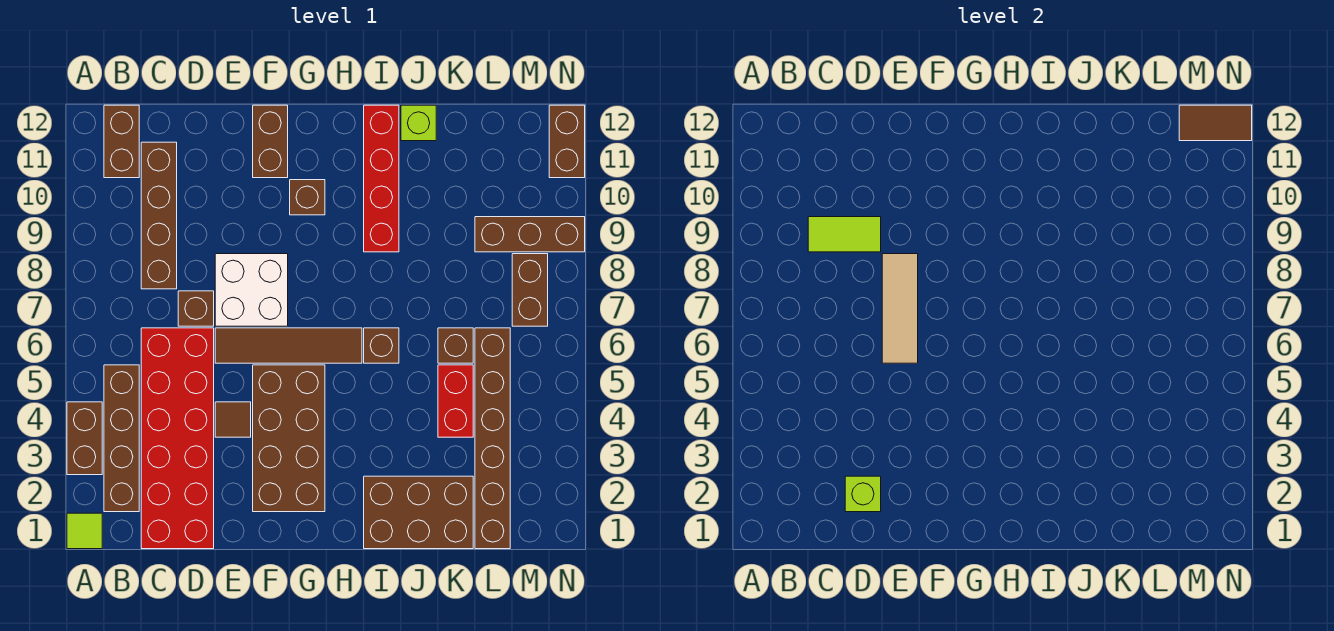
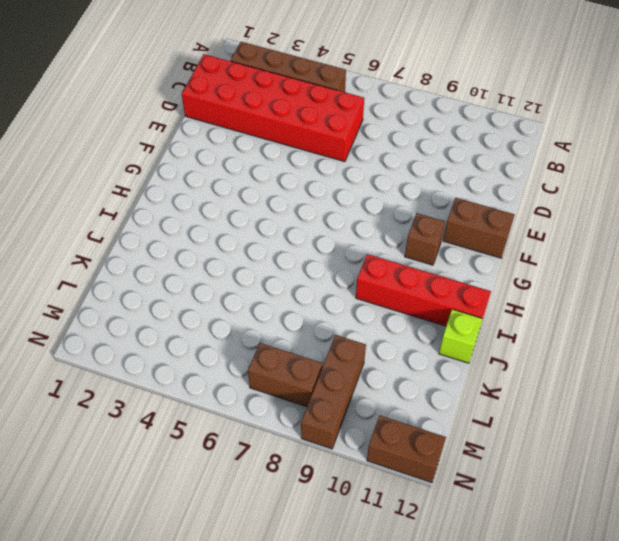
none -> lime tile A1 level 1
none -> brown brick A3:A4 level 1
none -> brown brick B11:B12 level 1

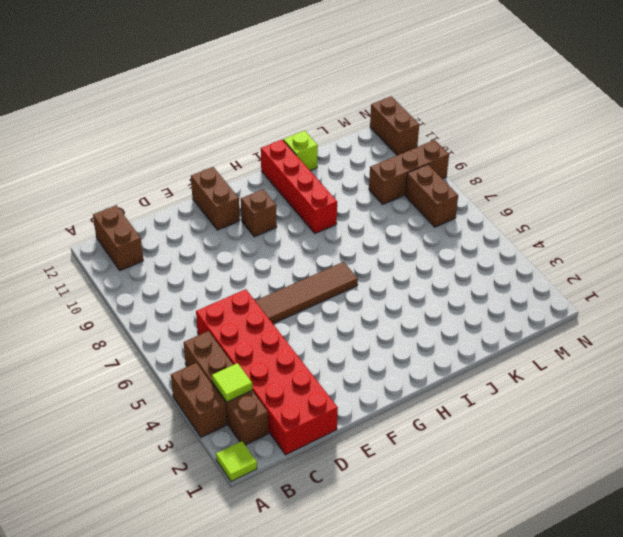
lime tile B3 level 2 -> none
none -> brown brick C8:C11 level 1
none -> brown brick D7 level 1
none -> brown tile E4 level 1

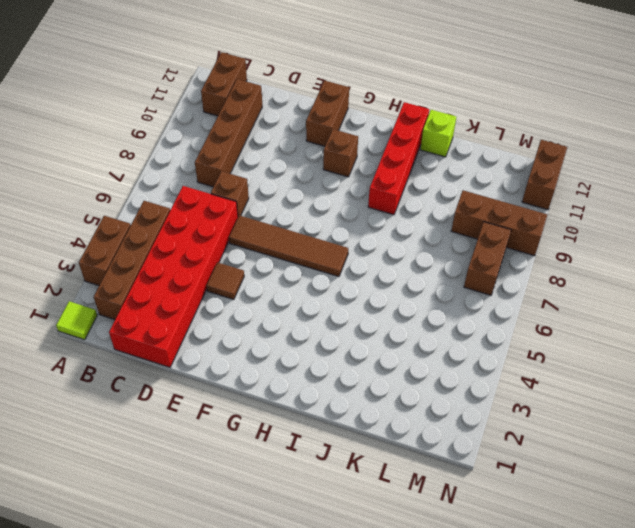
none -> white brick E7:F8 level 1
none -> brown brick F2:G5 level 1
none -> brown brick I1:K2 level 1

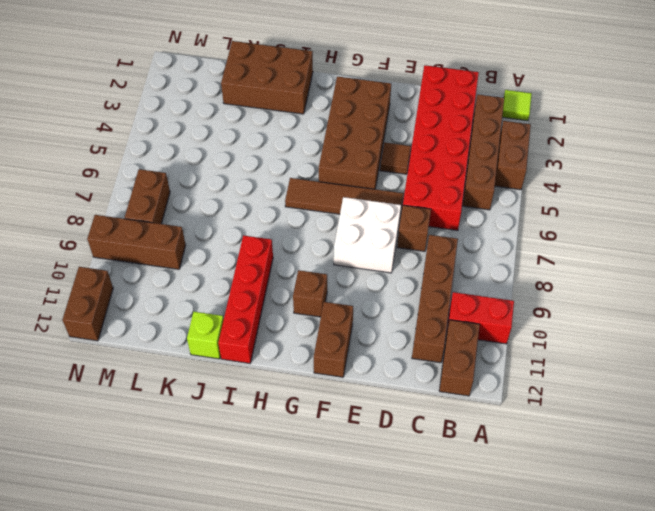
red brick A10:B10 level 1 -> red brick K4:K5 level 1
none -> brown brick I6 level 1
none -> brown brick K6 level 1
none -> brown brick L1:L6 level 1

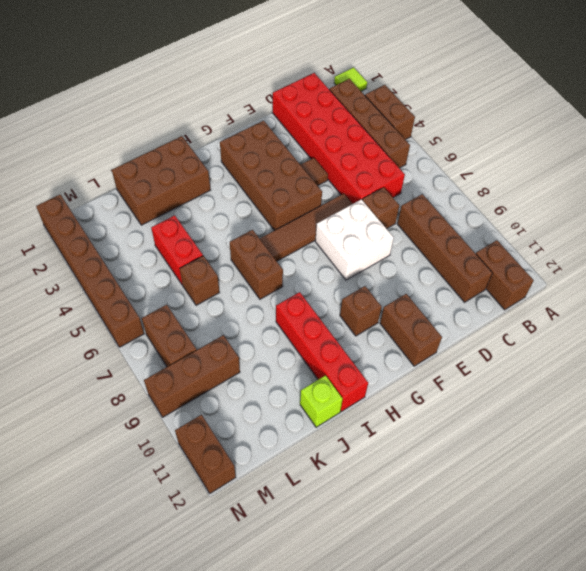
brown brick I6:I7 level 1 -> brown brick I6 level 1
brown brick N1:N6 level 1 -> brown brick L1:L6 level 1
none -> lime tile C9:D9 level 2
none -> lime brick D2 level 2
none -> tan tile E6:E8 level 2

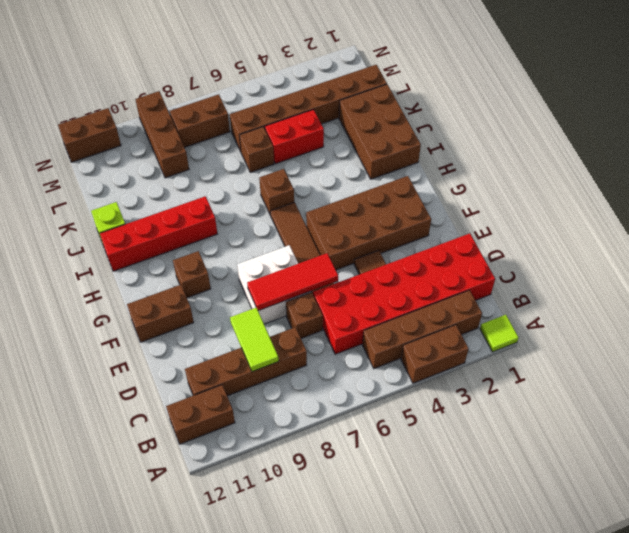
red tile E6:E8 level 2 -> tan tile E6:E8 level 2
none -> lime brick D2 level 2
none -> brown tile M12:N12 level 2

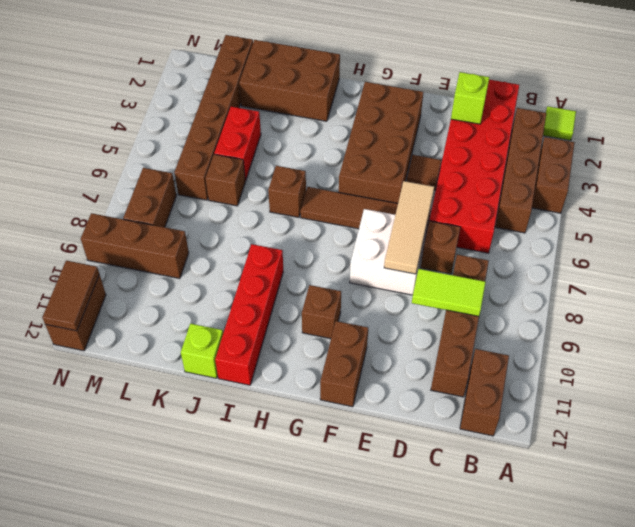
brown tile N11:N12 level 2 -> brown tile M12:N12 level 2

